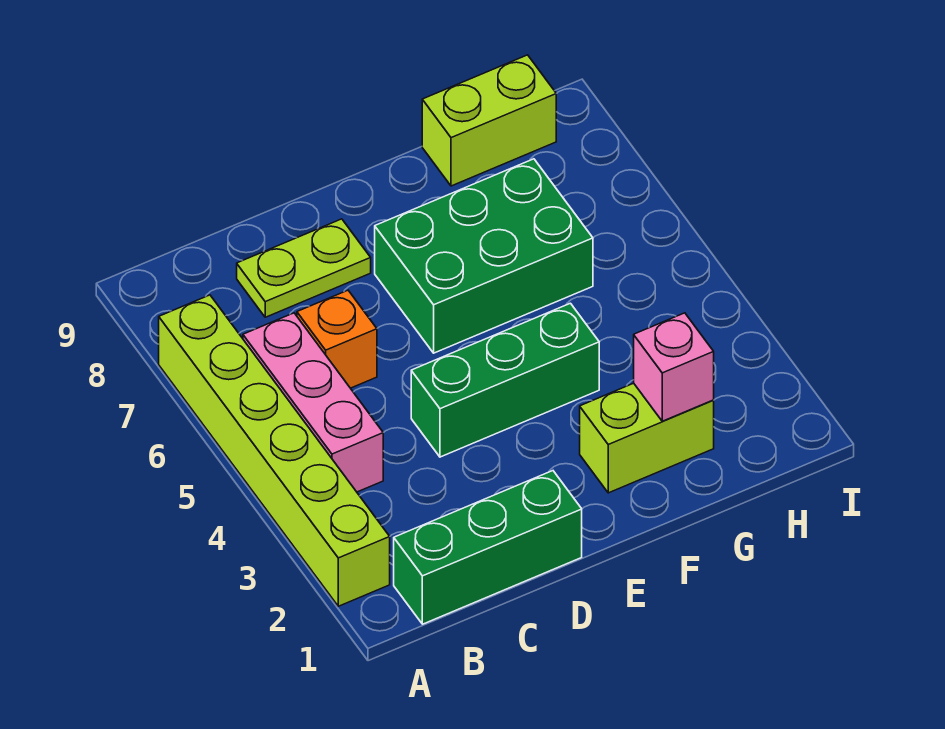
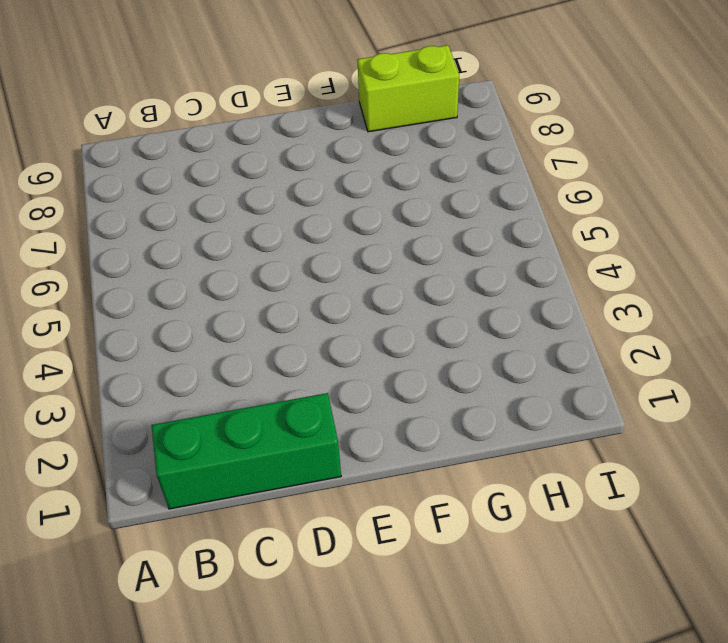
none -> lime brick A2:A7 level 1
none -> pink brick B4:B6 level 1

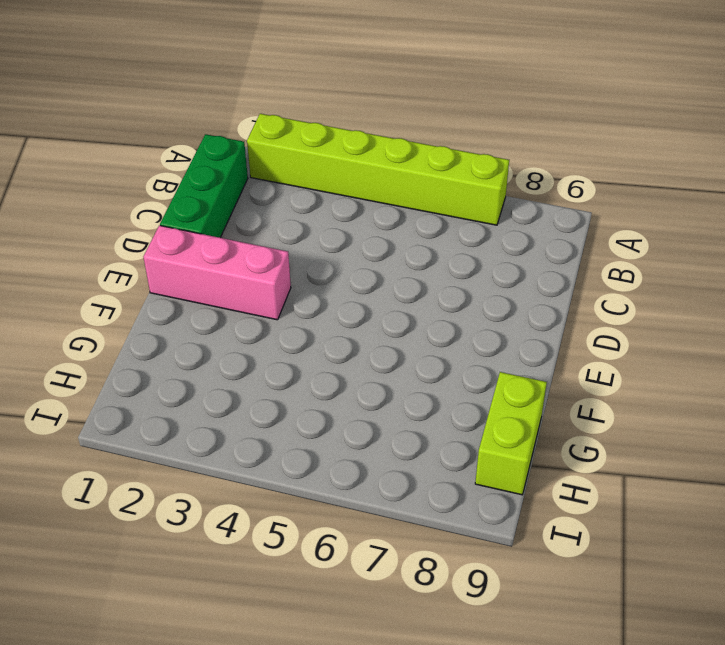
pink brick E1:E3 level 1 -> pink brick B4:B6 level 1
none -> orange brick C6 level 1
none -> lime plate C8:D8 level 1

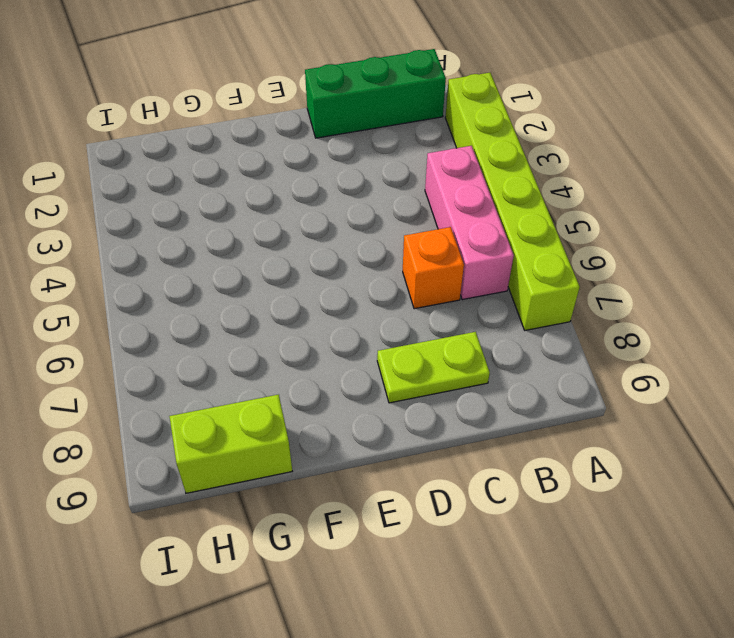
none -> green brick D4:F4 level 1
none -> green brick E6:G7 level 1

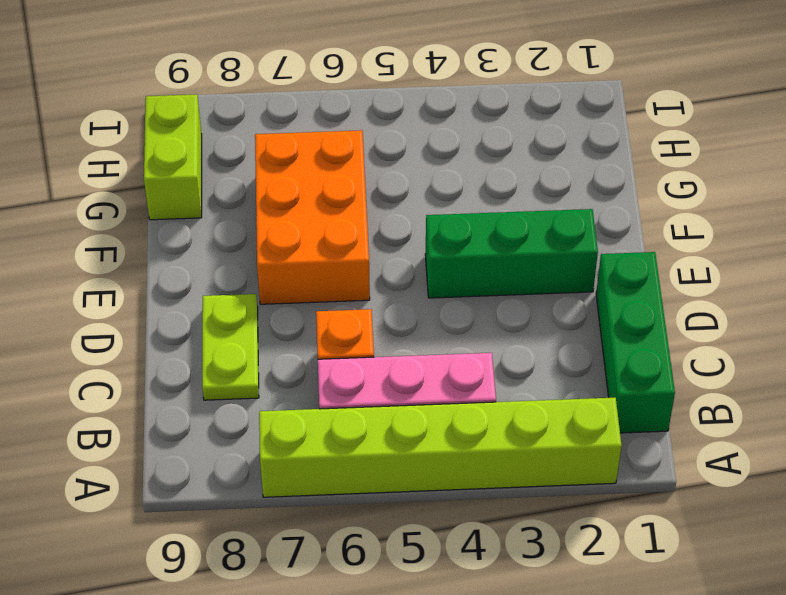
green brick E2:E4 level 1 -> green brick D4:F4 level 1
orange brick E6:G7 level 1 -> green brick E6:G7 level 1
none -> lime brick F2:G2 level 1
none -> pink brick G2 level 2

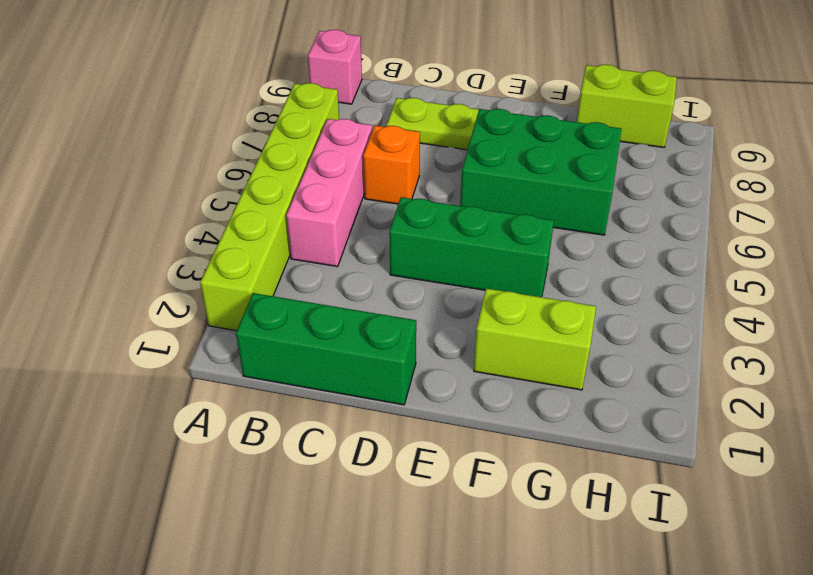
pink brick A9 level 1 -> pink brick G2 level 2

